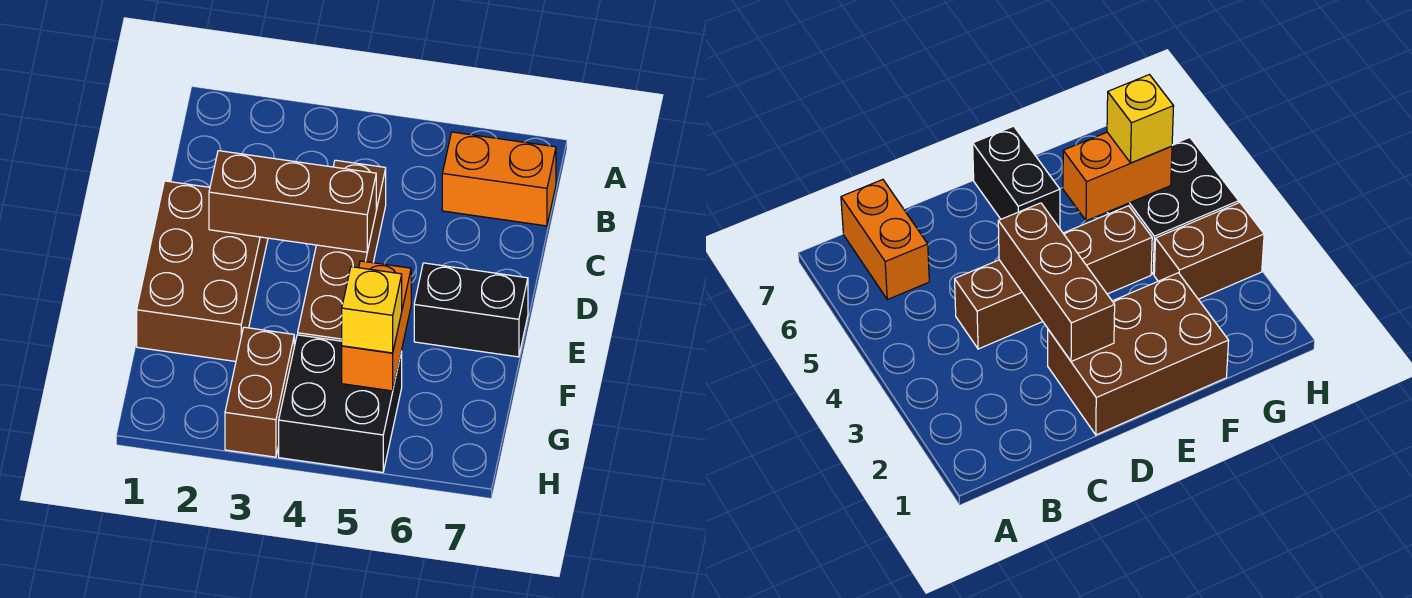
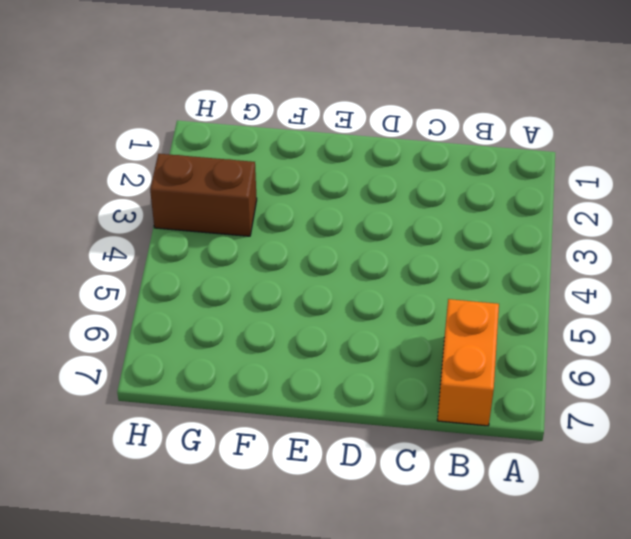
none -> brown brick C4:F4 level 1
none -> brown brick D1:F2 level 1

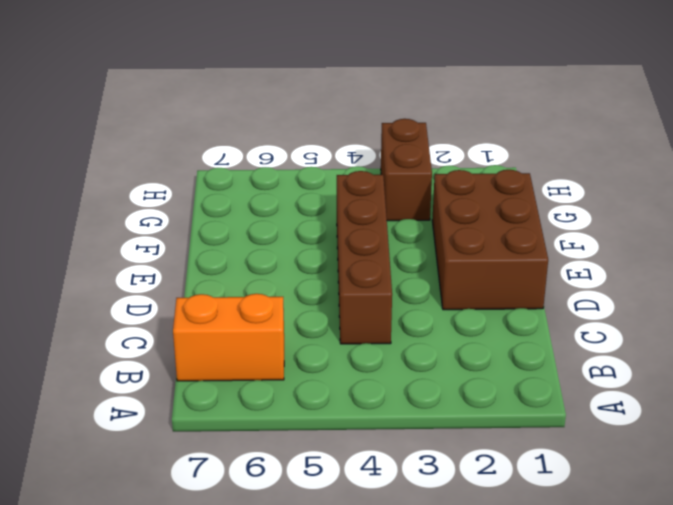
none -> black brick E6:E7 level 1
none -> black brick G4:H5 level 1

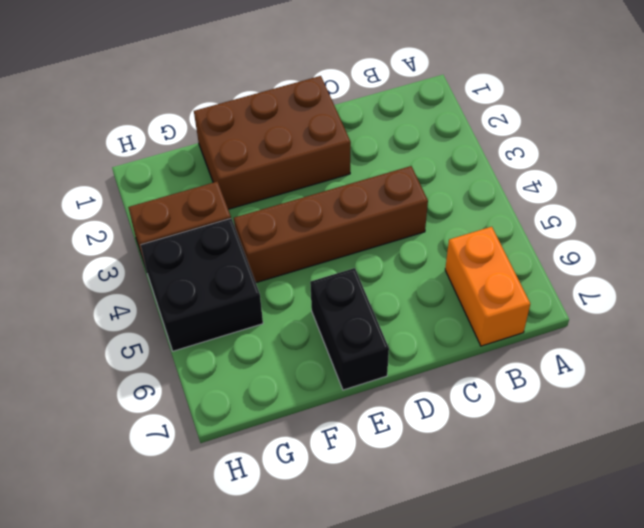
none -> brown brick D2:D4 level 2
none -> orange brick F5:G5 level 2

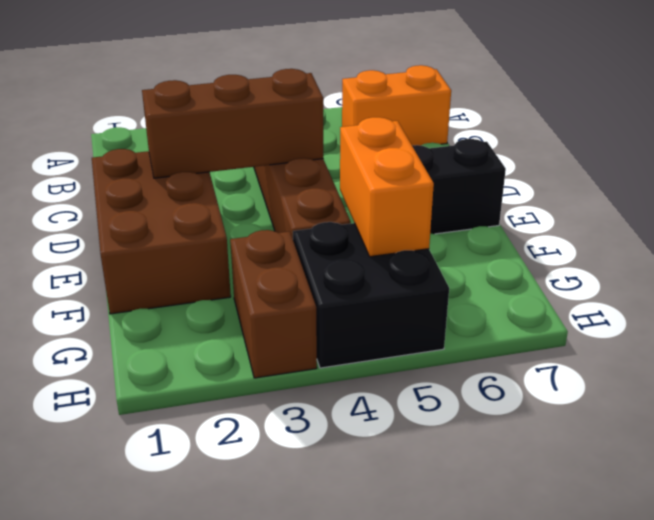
none -> yellow brick G5 level 3

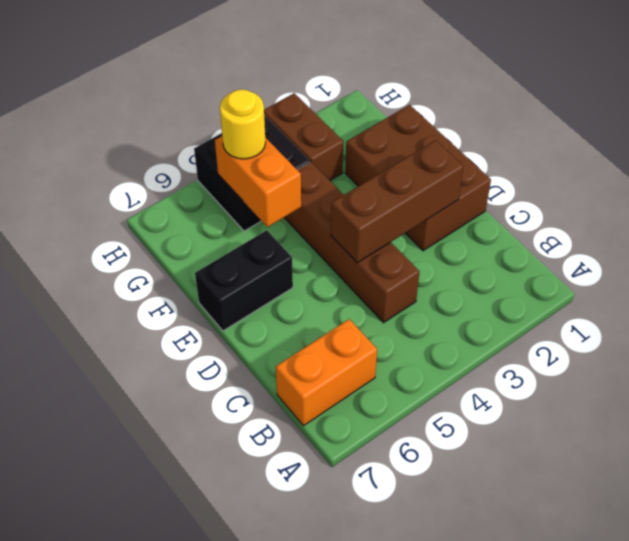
yellow round brick G5 level 3 -> yellow brick G5 level 3

